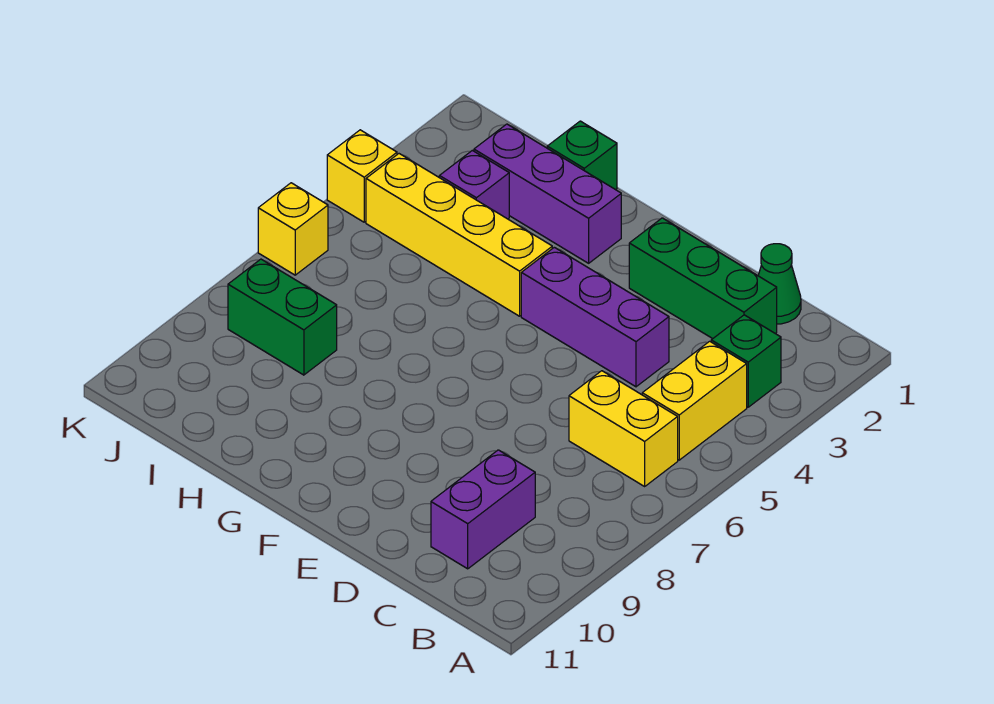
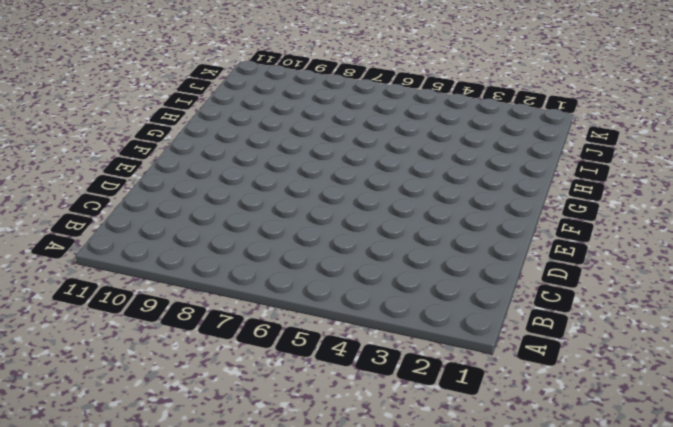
none -> green brick B3 level 1
none -> yellow brick B4:B5 level 1
none -> yellow brick B6:C6 level 1

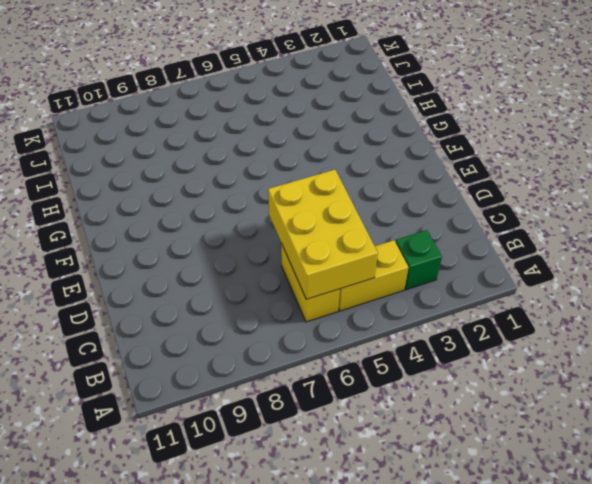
yellow brick B5:D6 level 2 -> none
none -> green cone C1 level 1
none -> green brick C2:E2 level 1
none -> purple brick C9:C10 level 1

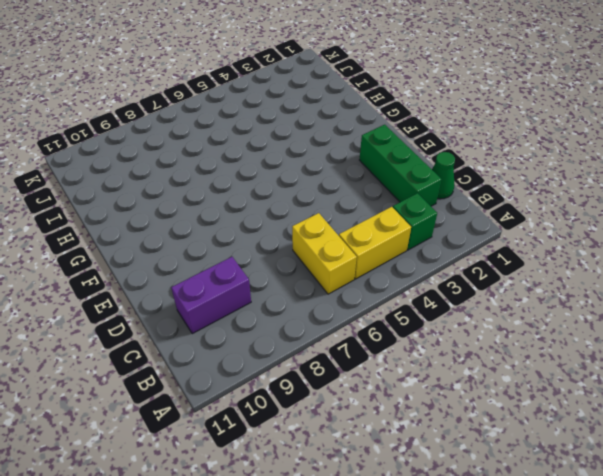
none -> purple brick D4:F4 level 1
none -> purple brick G2:I2 level 1
none -> yellow brick G4:J4 level 1

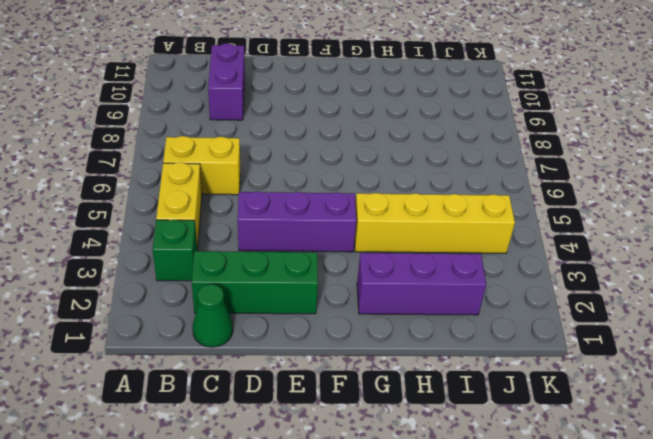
none -> green brick H1 level 1
none -> purple brick I3 level 1
none -> green brick I8:J8 level 1

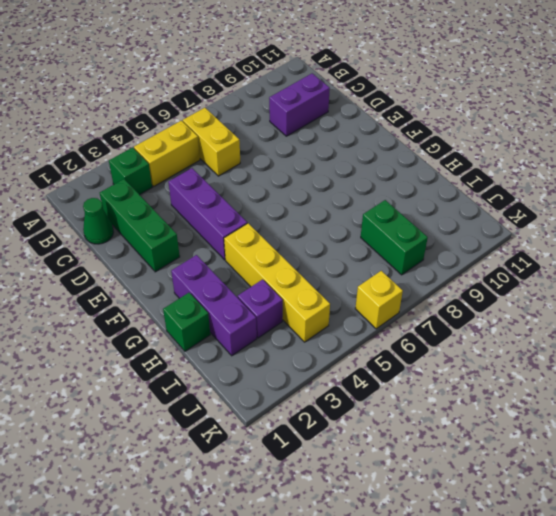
none -> yellow brick K4 level 1

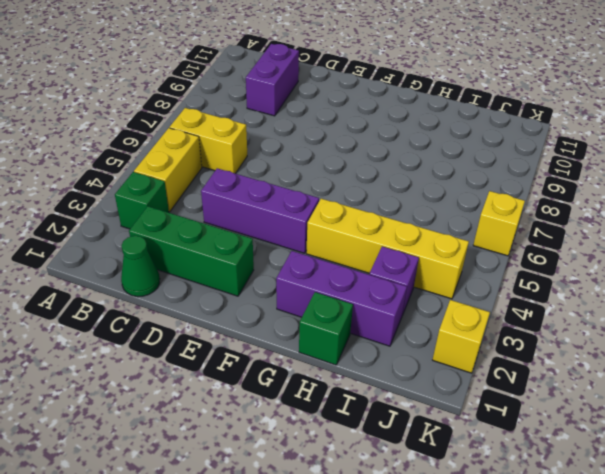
yellow brick K2 level 1 -> yellow brick K4 level 1
none -> green brick I8:J8 level 1

